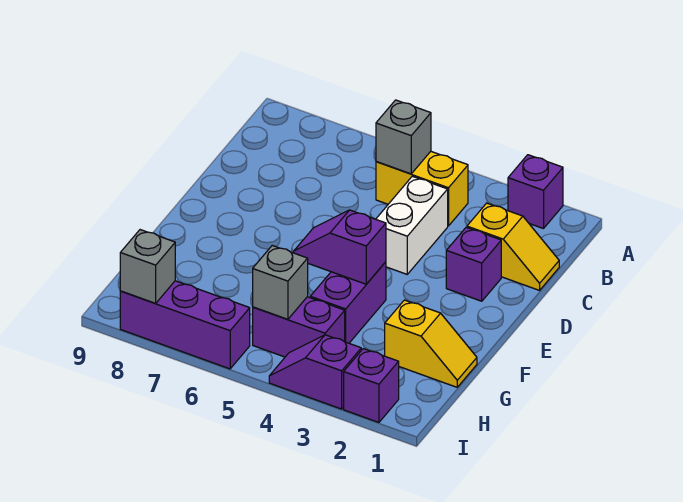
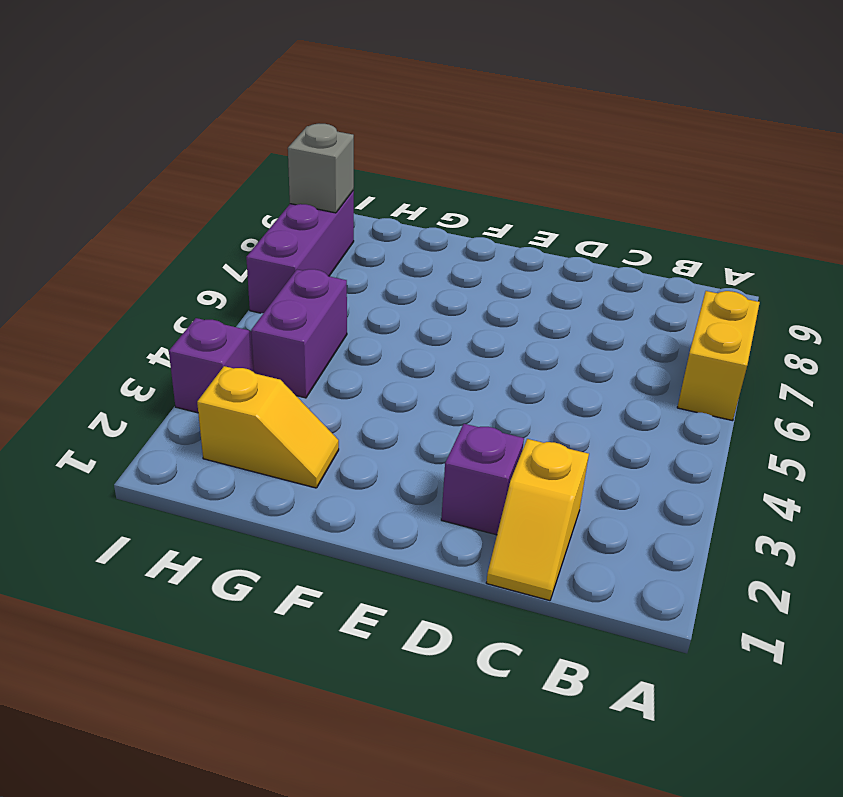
yellow brick A6:A7 level 1 -> yellow brick B4:B5 level 1
yellow slope G2:H2 level 1 top H -> yellow slope G1:G2 level 1 top 2
none -> purple brick A2 level 1
none -> white brick C4:D4 level 1
none -> purple brick F4:G4 level 1

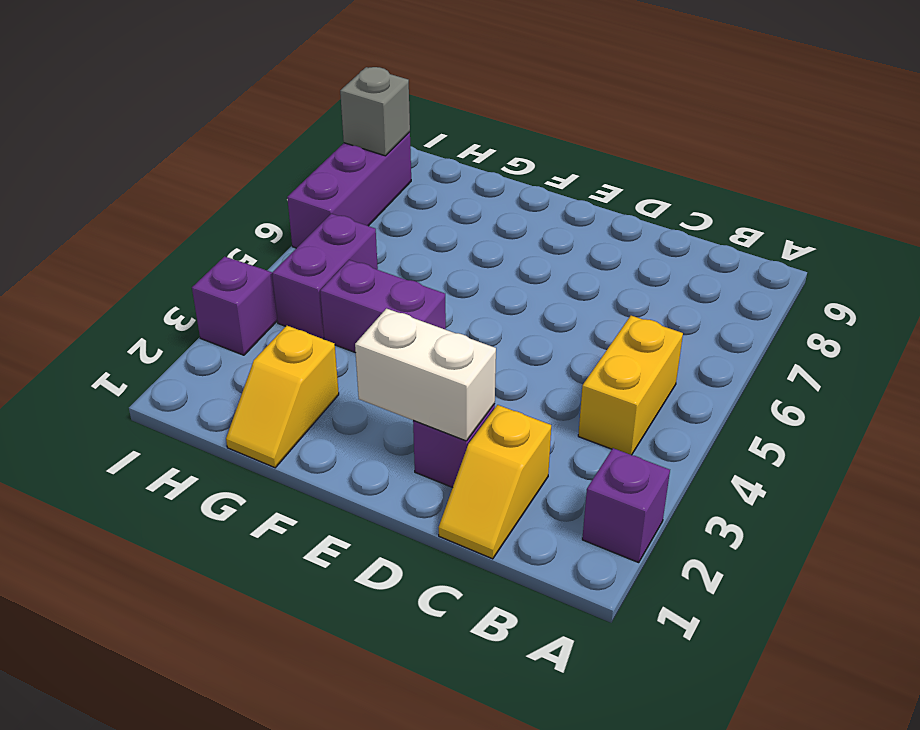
white brick D2:E2 level 2 -> white brick C4:D4 level 1
none -> purple brick I2 level 1
none -> grey brick B5 level 2
none -> purple slope F4:F5 level 2 top 4

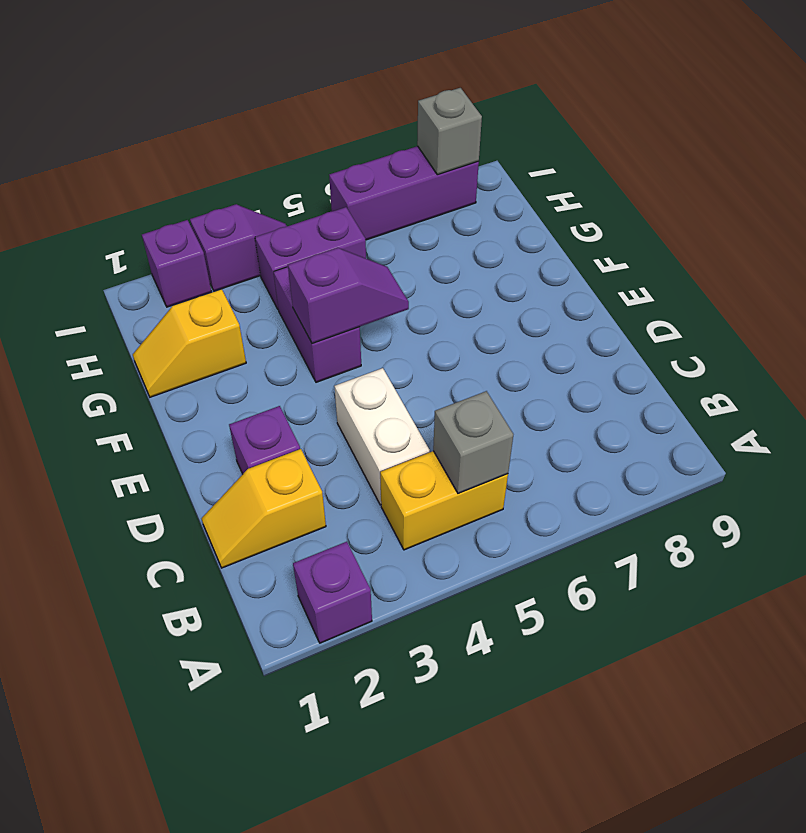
none -> grey brick H5 level 2

